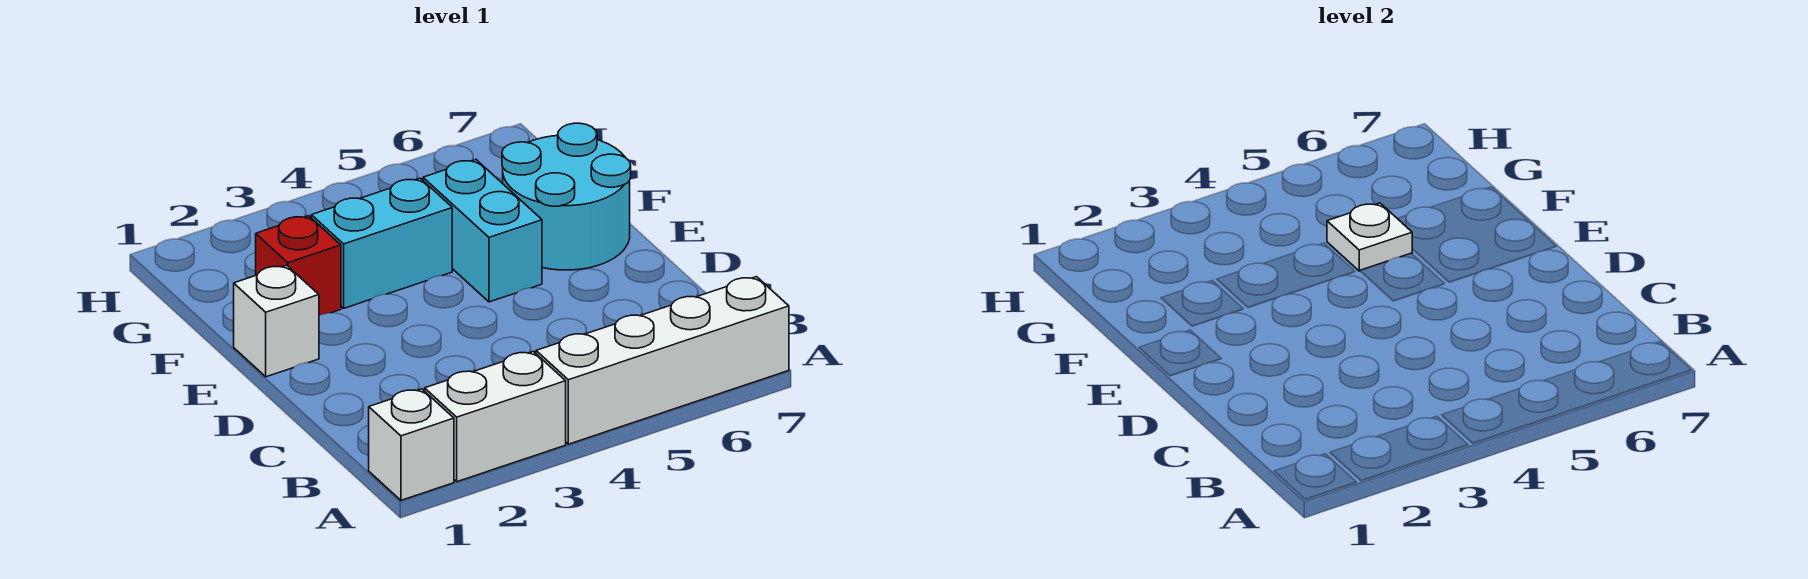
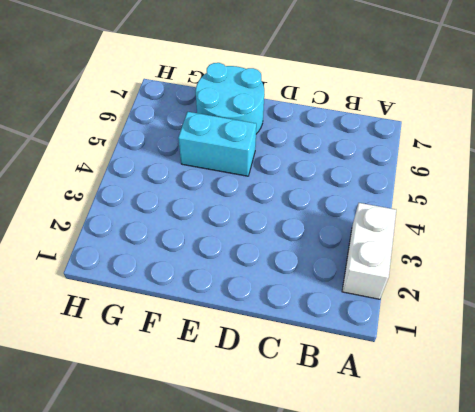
none -> white brick A1 level 1
none -> white brick A4:A7 level 1

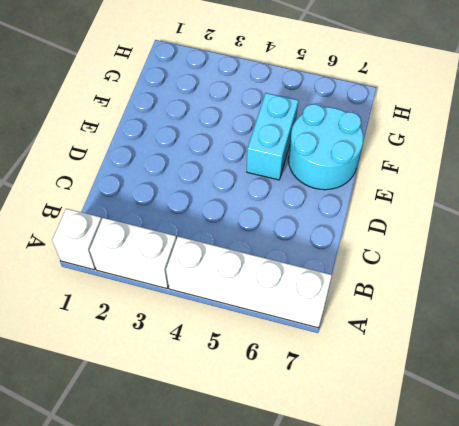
none -> white brick E1 level 1
none -> red brick F2 level 1

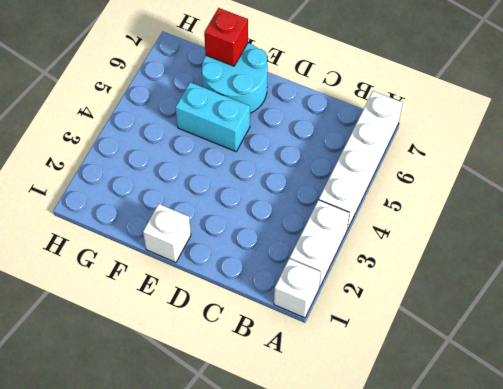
red brick F7 level 2 -> red brick F2 level 1
none -> cyan brick F3:F4 level 1
none -> white plate F5 level 2

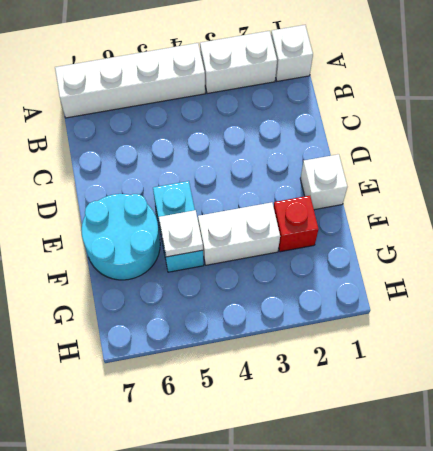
white brick F3:F4 level 1 -> cyan brick F3:F4 level 1

